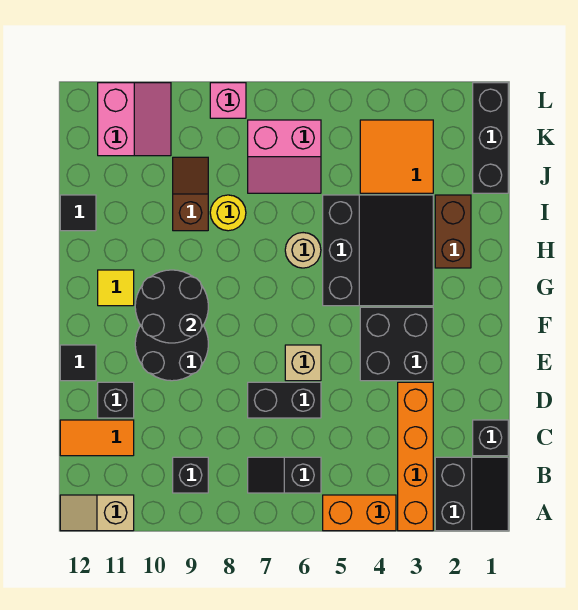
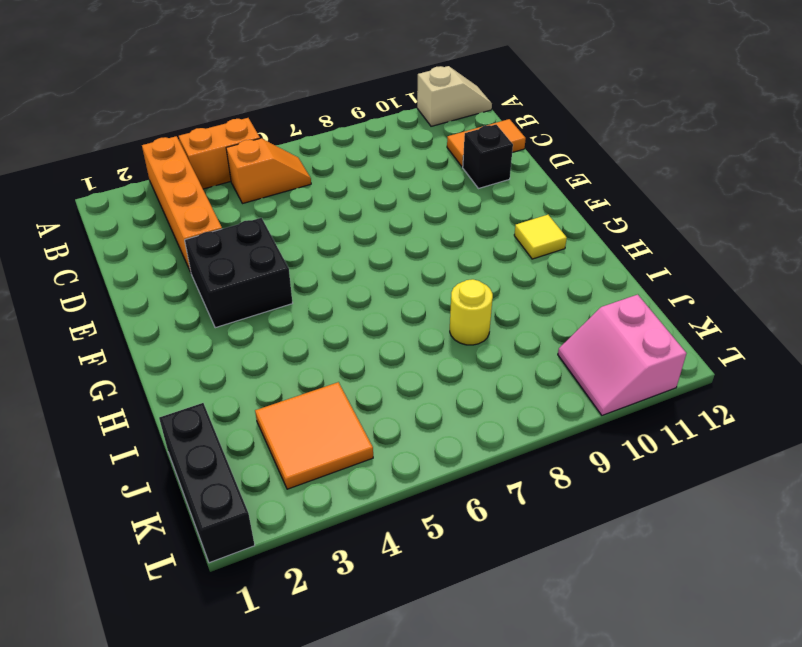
orange slope B5:B6 level 1 top 5 -> black slope B6:B7 level 1 top 6
none -> black slope A1:B2 level 1 top 2
none -> black brick B9 level 1
none -> black brick C1 level 1

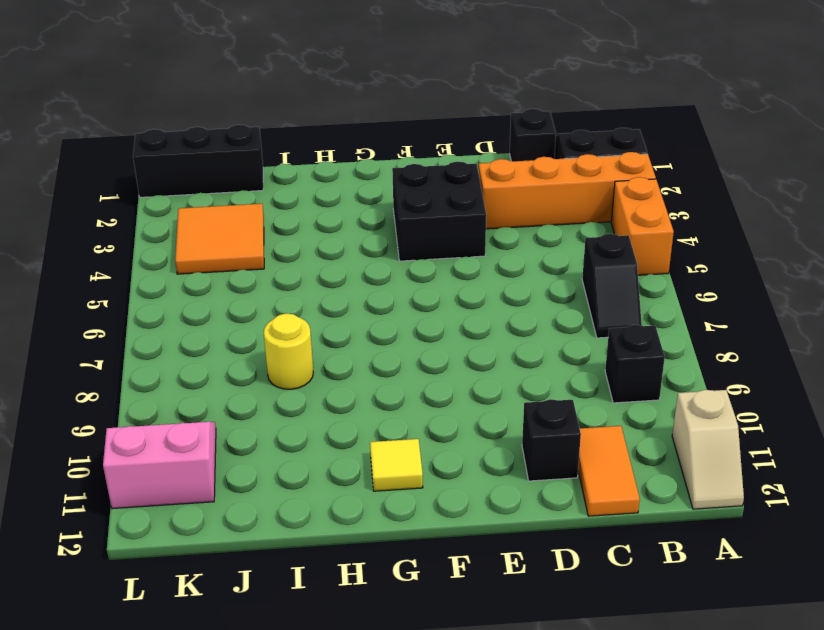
none -> black brick D6:D7 level 1
none -> tan brick E6 level 1
none -> black round brick E9:F10 level 1

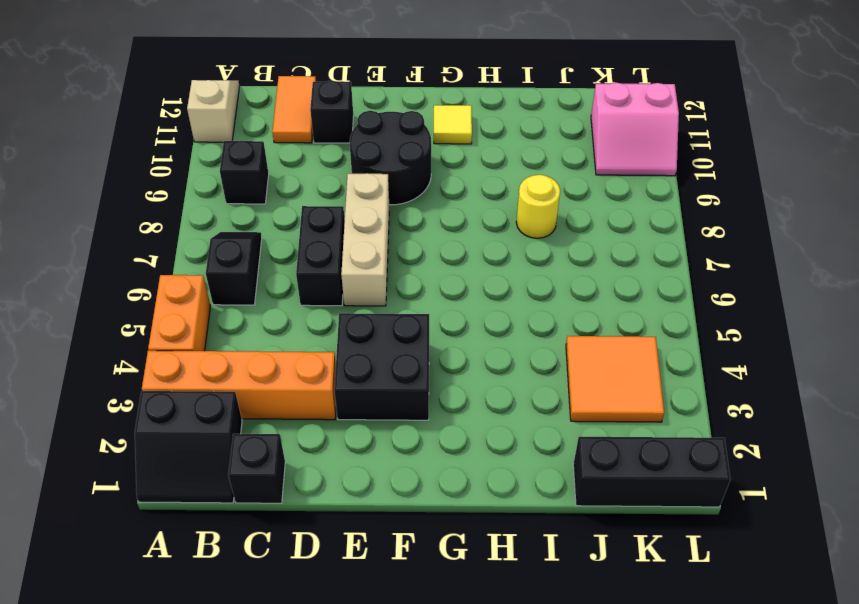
tan brick E6:E8 level 1 -> tan brick E6 level 1
none -> black tile E12 level 1
none -> black slope G3:I5 level 1 top 5
none -> brown brick H2:I2 level 1

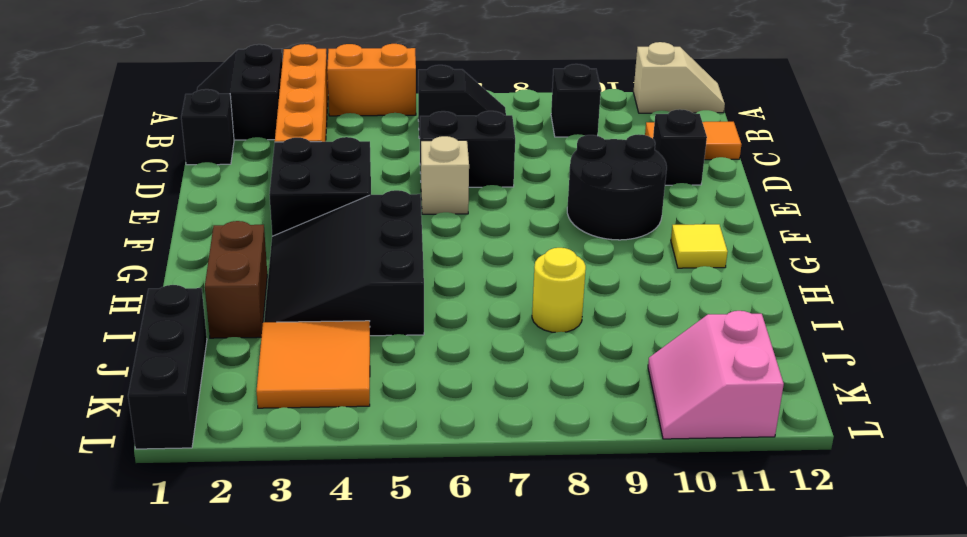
none -> black tile E12 level 1
none -> tan round brick H6 level 1
none -> brown slope I9:J9 level 1 top I

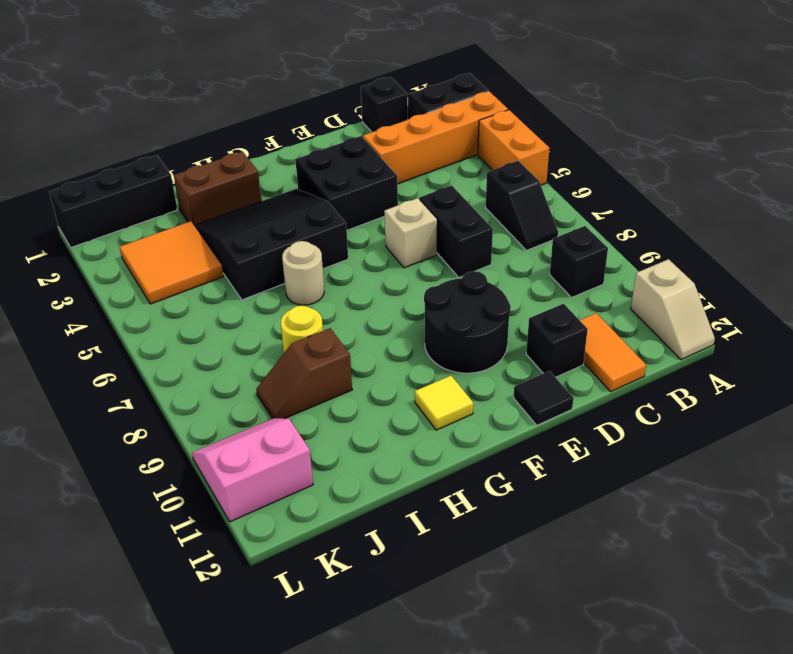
none -> black tile I12 level 1
none -> pink slope J6:K7 level 1 top K
none -> pink brick L8 level 1

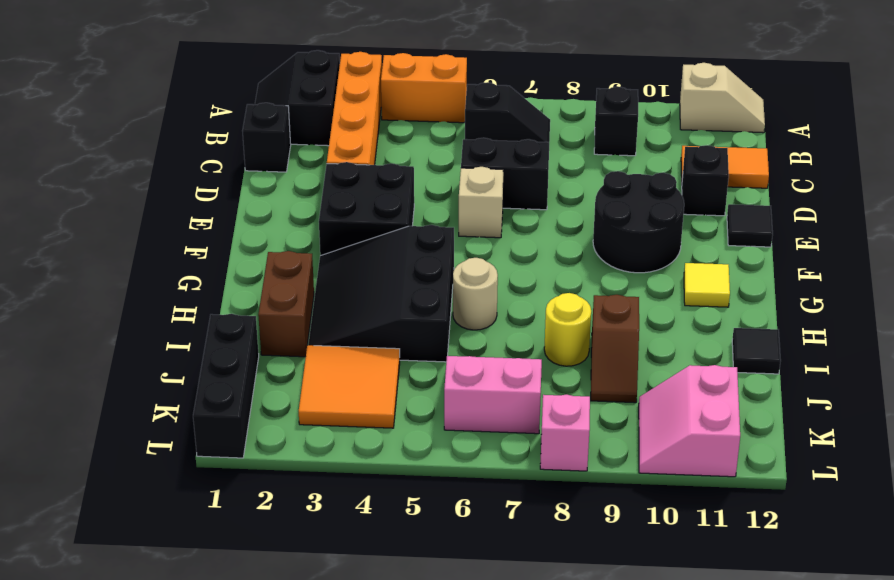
none -> black round brick F9:G10 level 2

